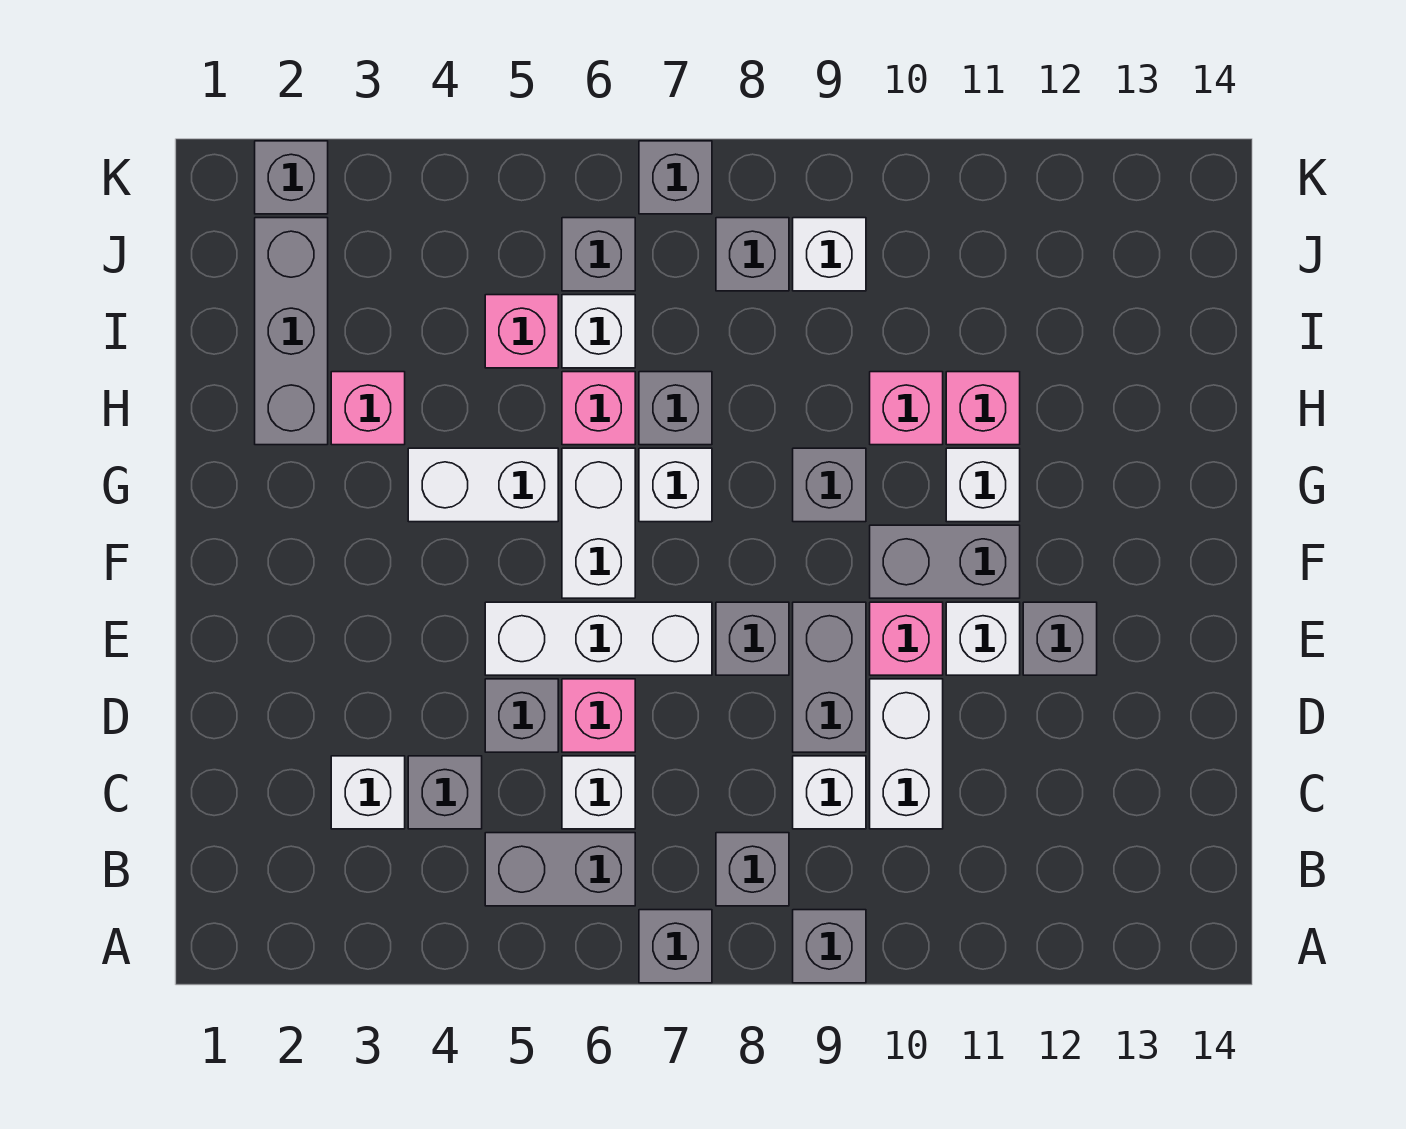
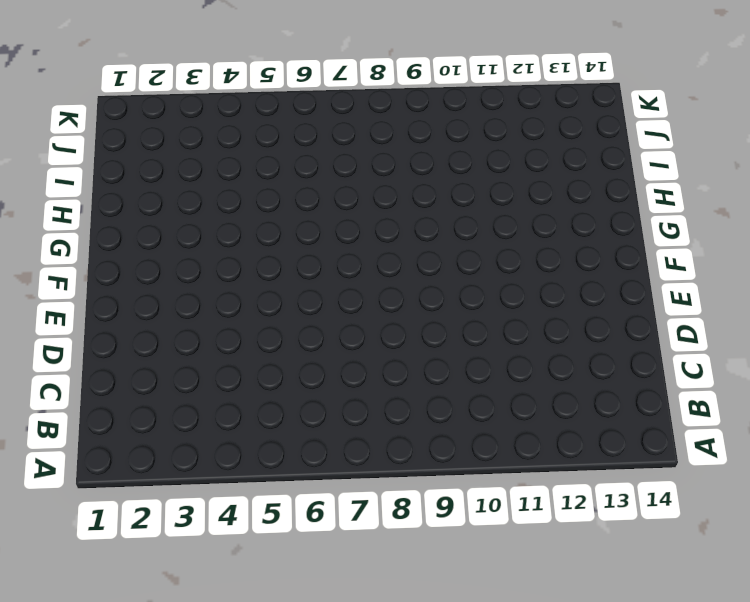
none -> grey brick A7 level 1
none -> grey brick A9 level 1
none -> grey brick B5:B6 level 1
none -> grey brick B8 level 1

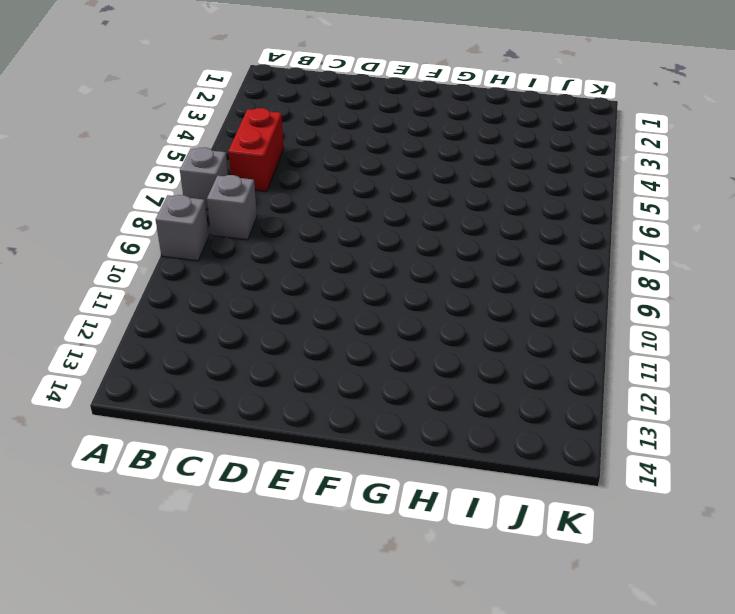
red brick B5:B6 level 1 -> grey brick B5:B6 level 1
none -> white brick C3 level 1
none -> grey brick C4 level 1
none -> white brick C6 level 1
none -> white brick C9 level 1

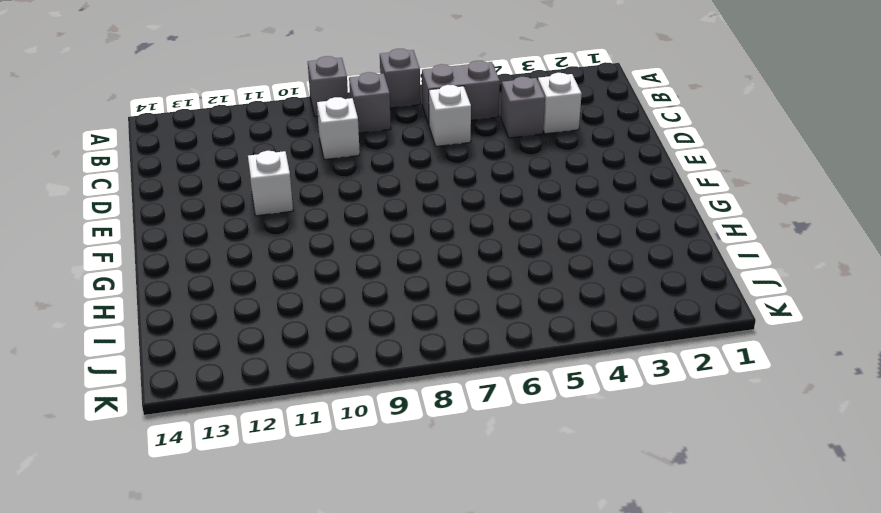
none -> white brick C10:D10 level 1
none -> grey brick D5 level 1
none -> pink brick D6 level 1
none -> grey brick D9:E9 level 1

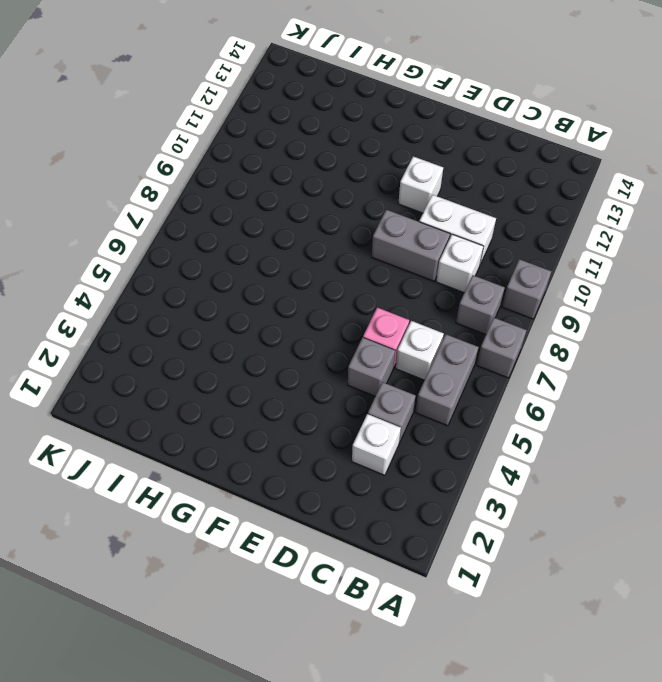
none -> white brick E5:E7 level 1
none -> grey brick E8 level 1
none -> pink brick E10 level 1
none -> grey brick E12 level 1

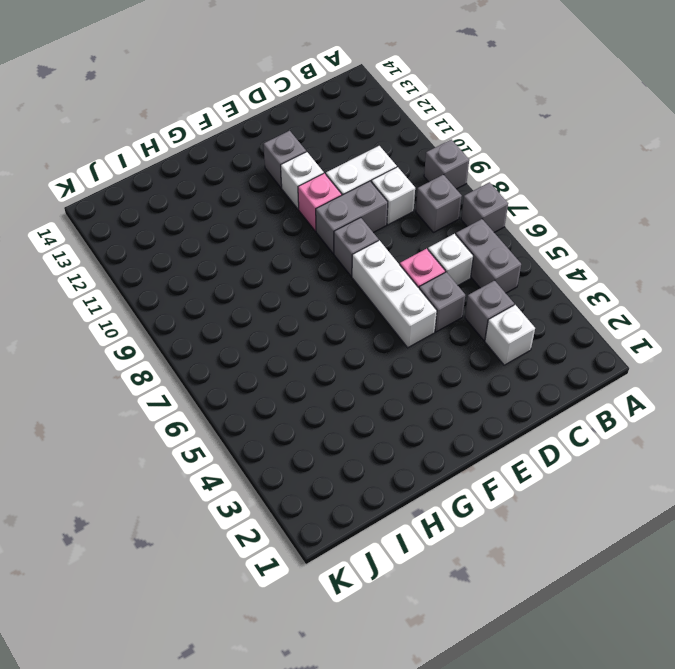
none -> white brick F6:G6 level 1
none -> grey brick F10:F11 level 1
none -> white brick G4:G5 level 1
none -> white brick G7 level 1

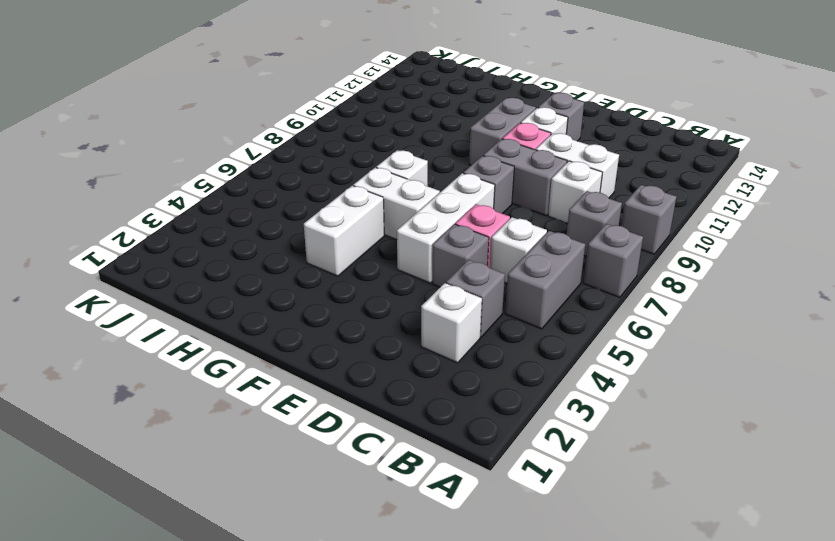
none -> grey brick G9 level 1
none -> white brick G11 level 1
none -> grey brick H2:J2 level 1
none -> pink brick H3 level 1

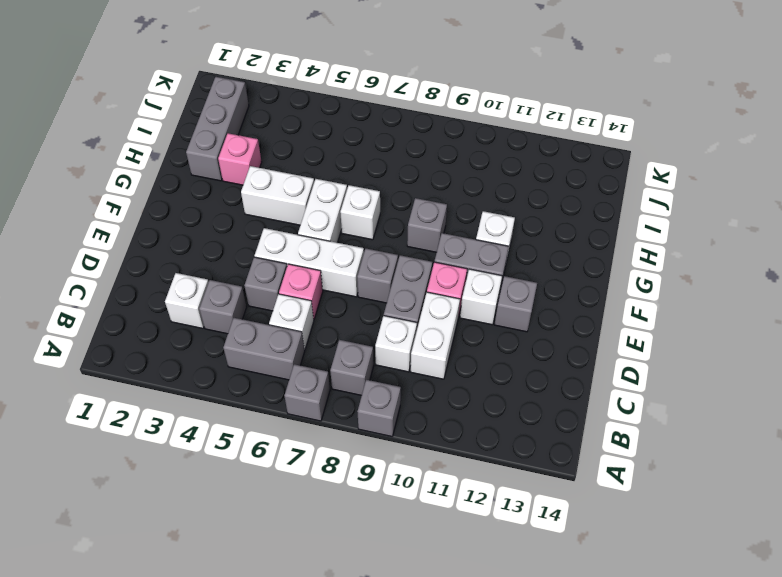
none -> pink brick H6 level 1
none -> grey brick H7 level 1
none -> pink brick H10 level 1
none -> pink brick H11 level 1

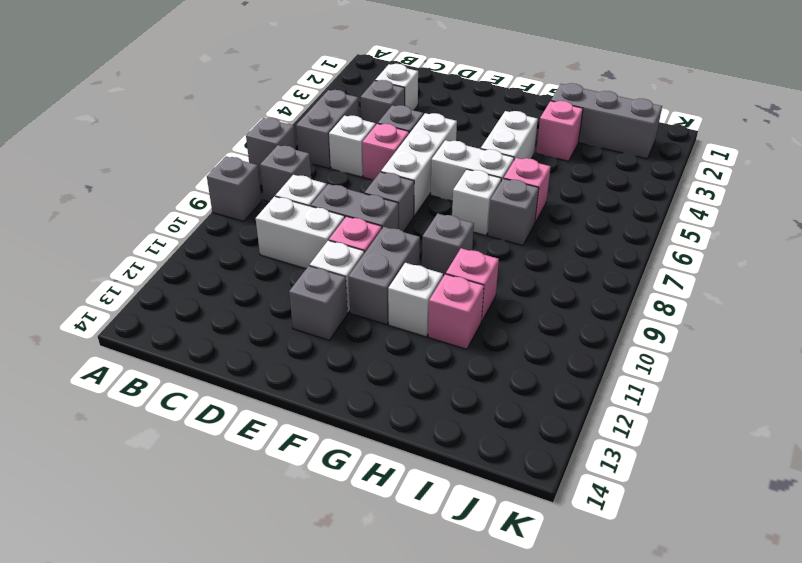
none -> pink brick I5 level 1
none -> white brick I6 level 1
none -> grey brick J6 level 1
none -> grey brick J8 level 1

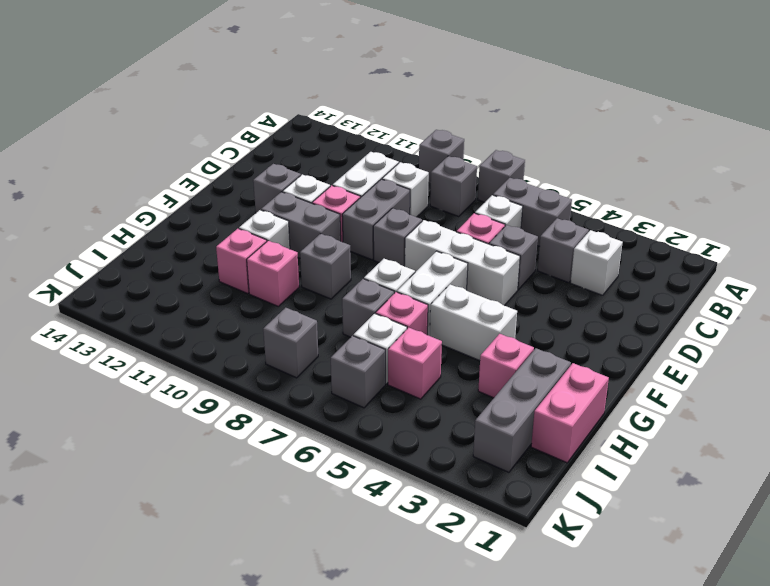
pink brick H1:I1 level 1 -> none
none -> white brick J9 level 1
none -> grey brick K2 level 1
none -> grey brick K7 level 1

